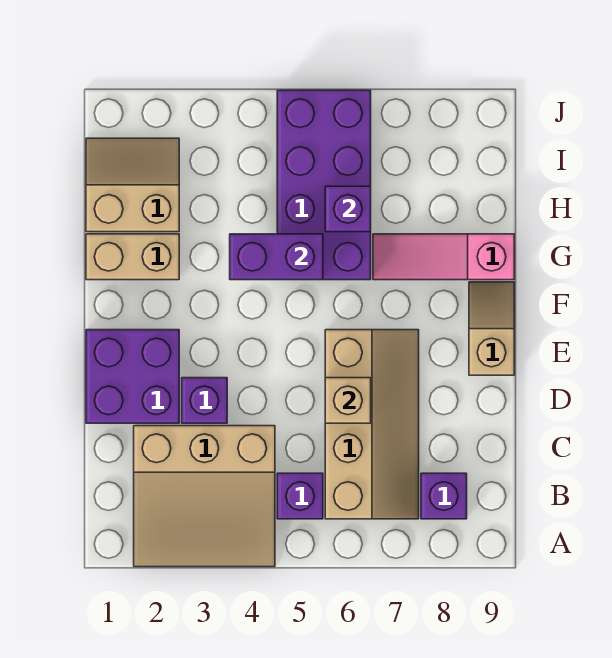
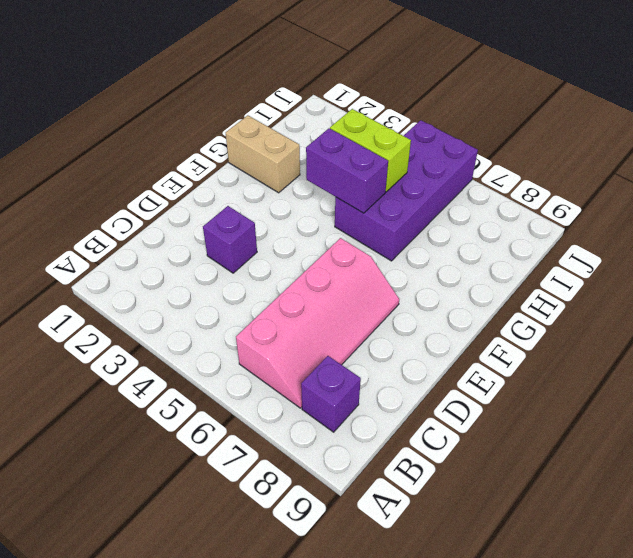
pink slope B6:E7 level 1 top 6 -> tan slope B6:E7 level 1 top 6
lime brick H4:H5 level 2 -> none
none -> tan slope A2:C4 level 1 top C
none -> purple brick B5 level 1
none -> purple brick D1:E2 level 1

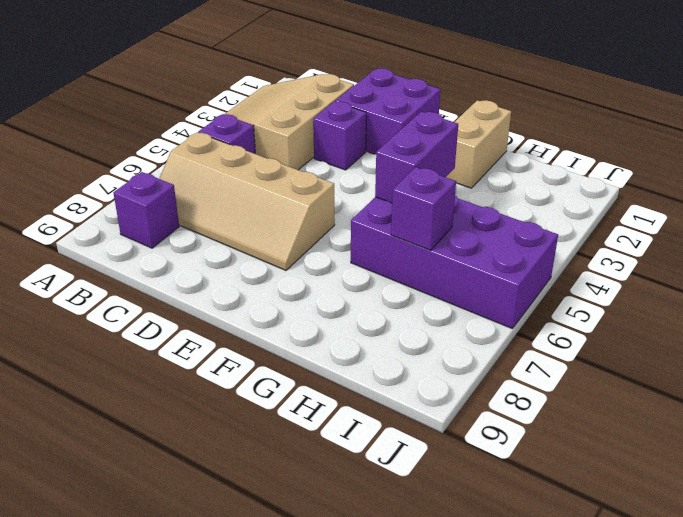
none -> tan slope E9:F9 level 1 top E
none -> pink slope G7:G9 level 1 top 9
none -> tan slope H1:I2 level 1 top H

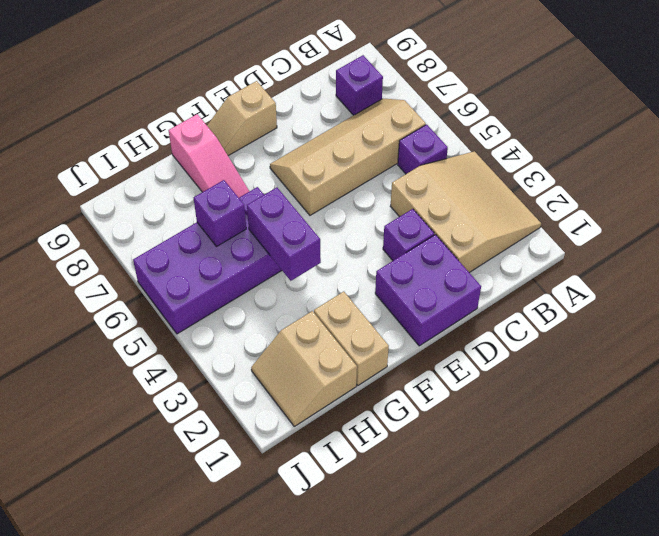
none -> tan brick D6 level 2

